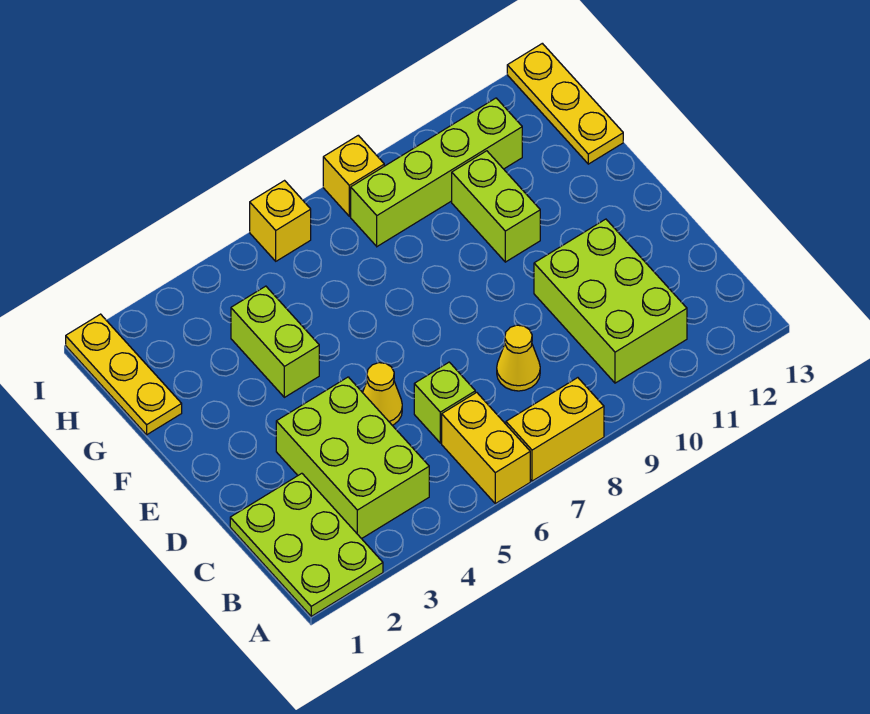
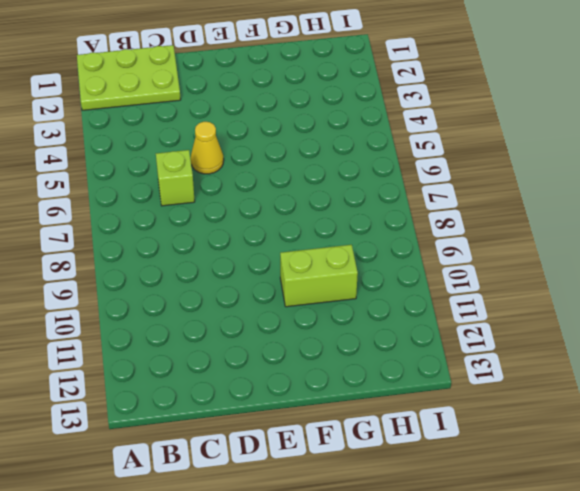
none -> yellow brick A6:B6 level 1
none -> yellow brick A7:A8 level 1
none -> lime brick B3:D4 level 1

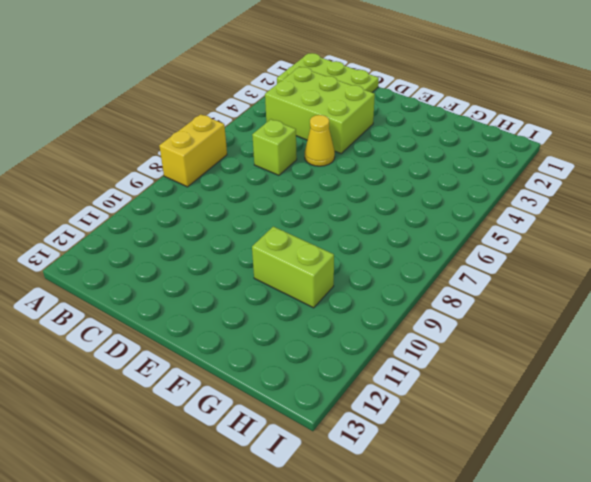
none -> yellow brick A6:B6 level 1
none -> lime brick B10:D11 level 1
none -> yellow cone C8 level 1

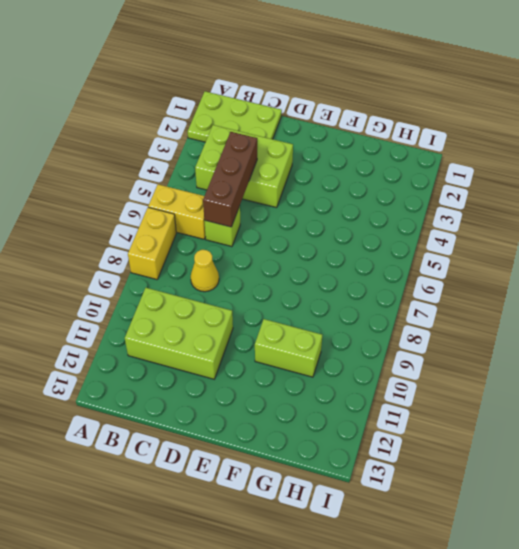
brown brick C4:C6 level 2 -> none
none -> yellow cone D5 level 1
none -> lime brick F4:G4 level 1
none -> yellow plate G1:I1 level 1

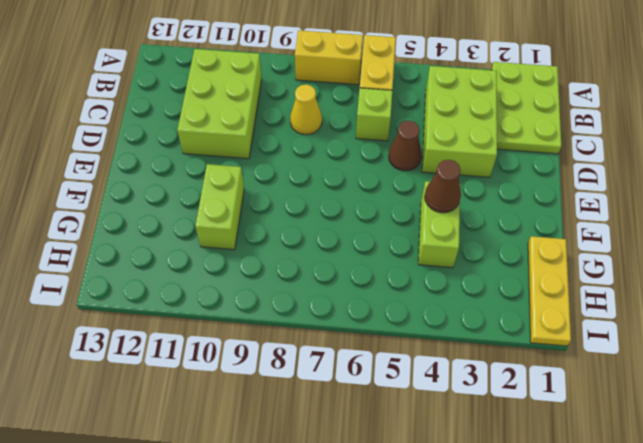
brown cone D5 level 1 -> yellow cone D5 level 1
brown cone F4 level 2 -> none
none -> yellow plate G13:I13 level 1
none -> lime brick H8:H11 level 1
none -> yellow brick I6 level 1

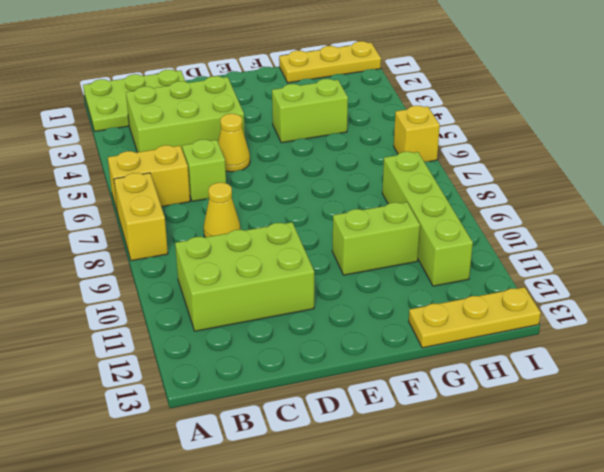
none -> yellow brick I8 level 1

